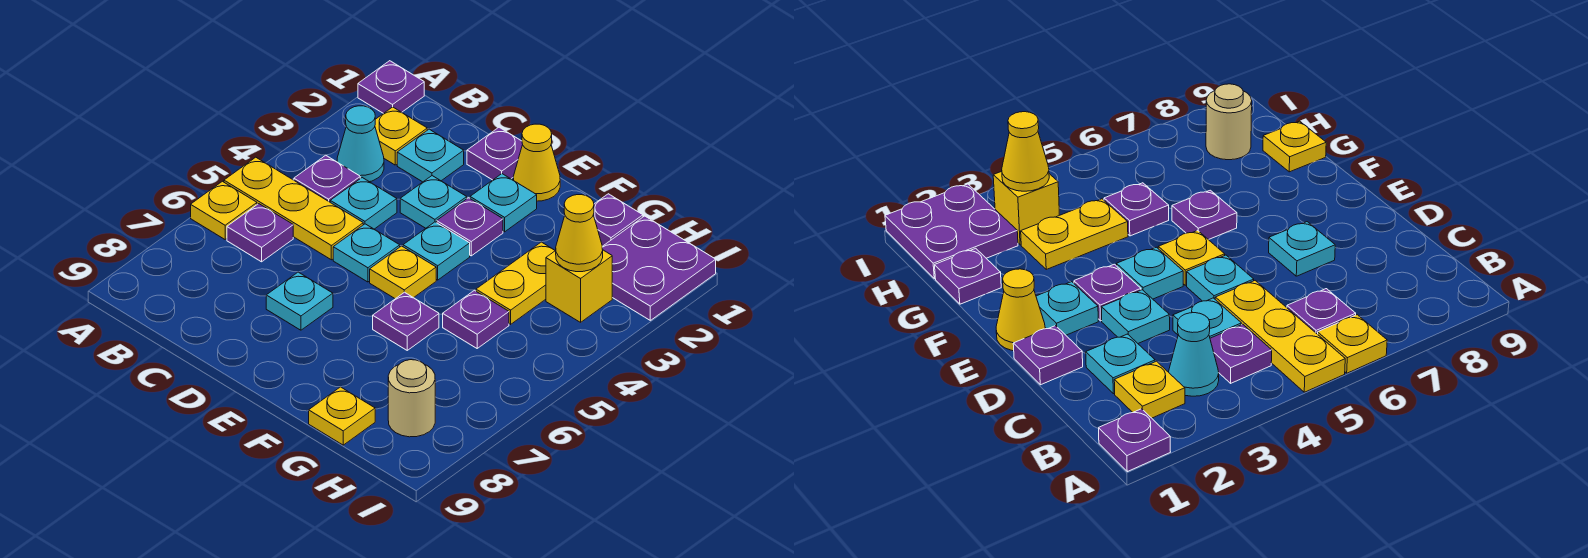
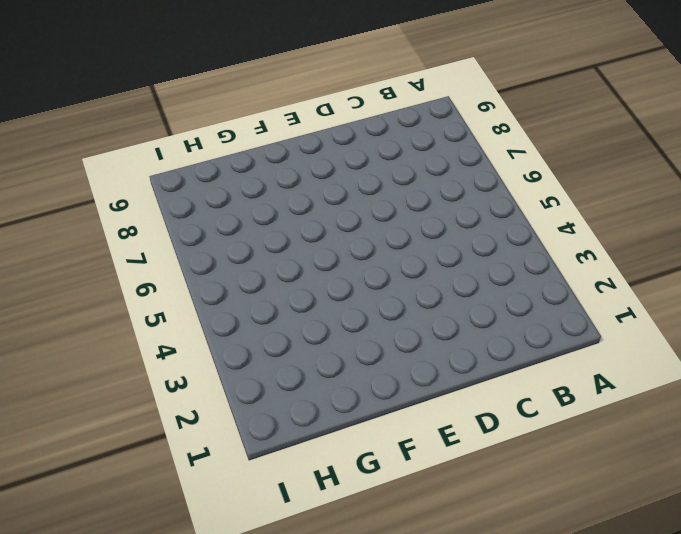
none -> purple plate A1 level 1
none -> yellow plate A5:C5 level 1
none -> yellow plate A6 level 1

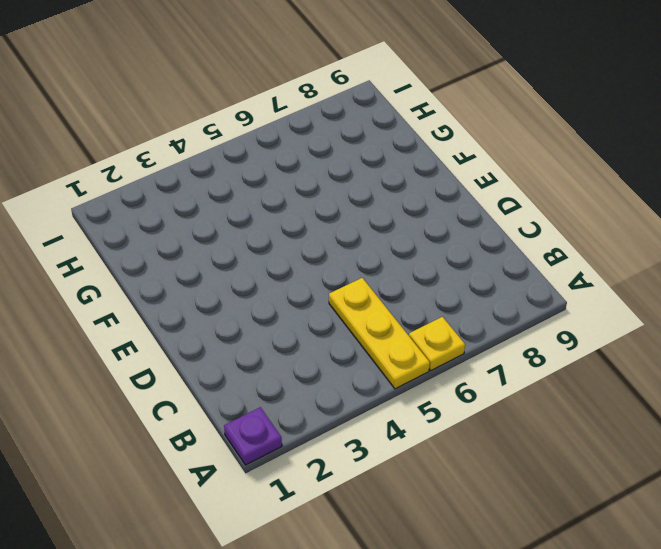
none -> yellow plate B2 level 1
none -> cyan cone B3 level 1
none -> purple plate B4 level 1

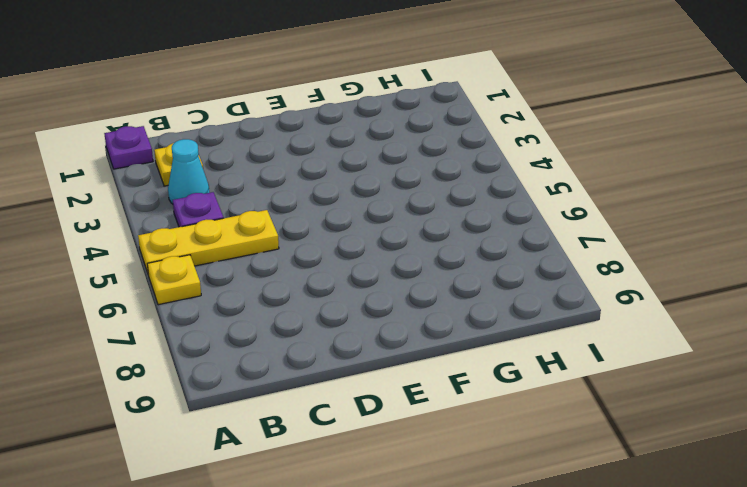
none -> purple plate B6 level 1
none -> cyan plate C2 level 1
none -> cyan plate C4 level 1

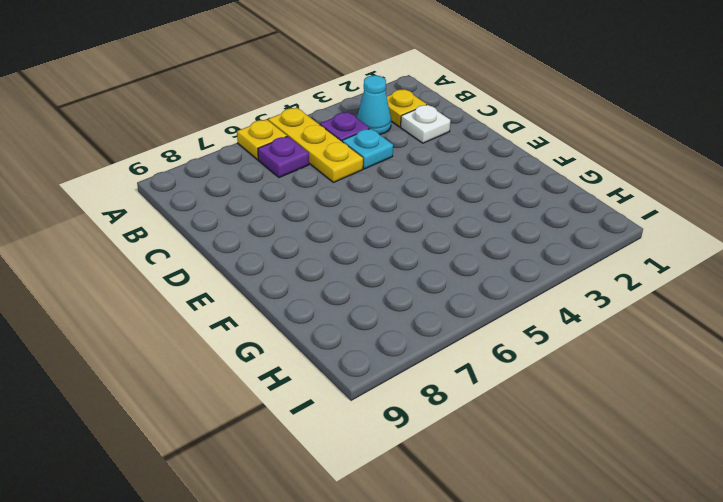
white plate C2 level 1 -> cyan plate C2 level 1
none -> purple plate A1 level 1
none -> purple plate D1 level 1
none -> cyan plate D3 level 1

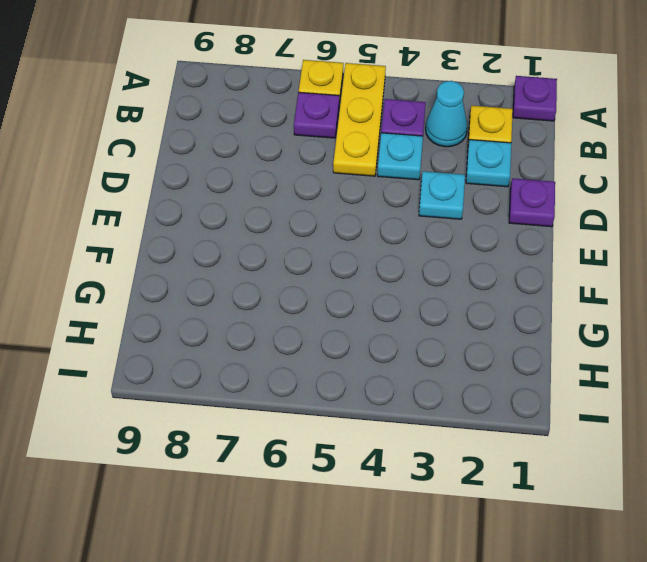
none -> cyan plate D5 level 1
none -> cyan plate D7 level 1
none -> yellow cone E1 level 1

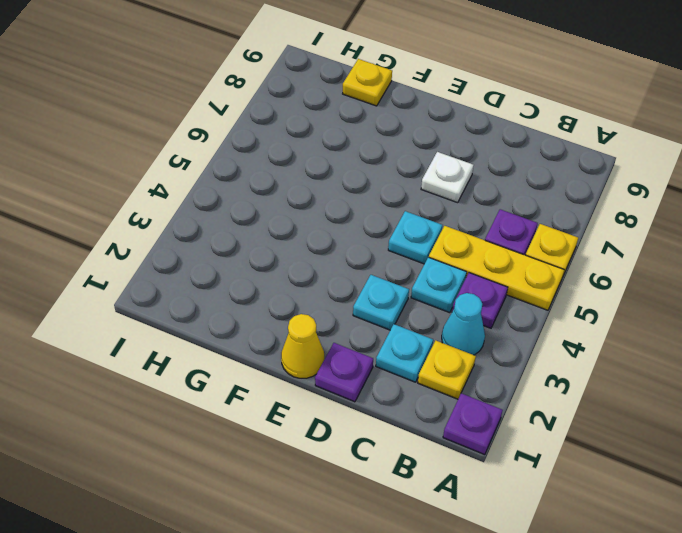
white plate D7 level 1 -> cyan plate D7 level 1
none -> cyan plate E2 level 1
none -> purple plate E3 level 1
none -> cyan plate E4 level 1

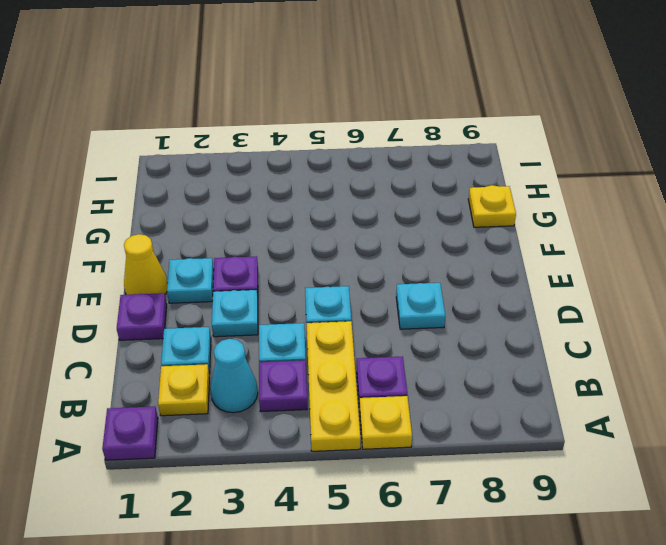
none -> cyan plate E4 level 1
none -> yellow plate E5 level 1
none -> purple plate F6 level 1

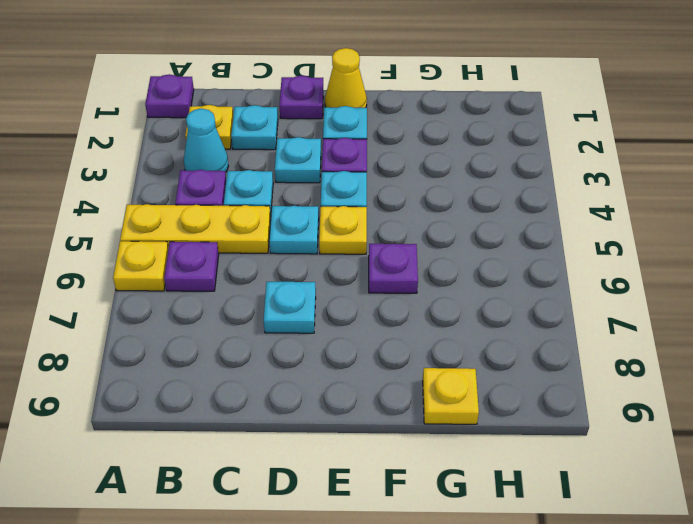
none -> purple plate G1 level 1
none -> yellow plate G3:G4 level 1
none -> purple plate G5 level 1

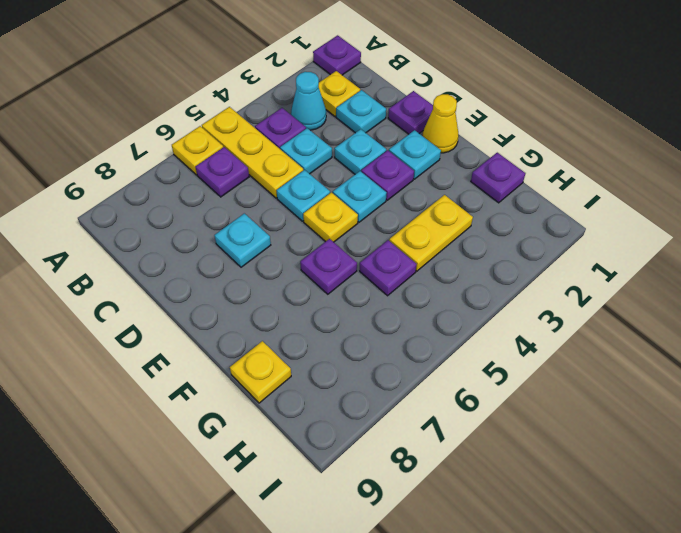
none -> purple plate H1:I2 level 1
none -> yellow brick H3 level 1
none -> tan round brick H8 level 1

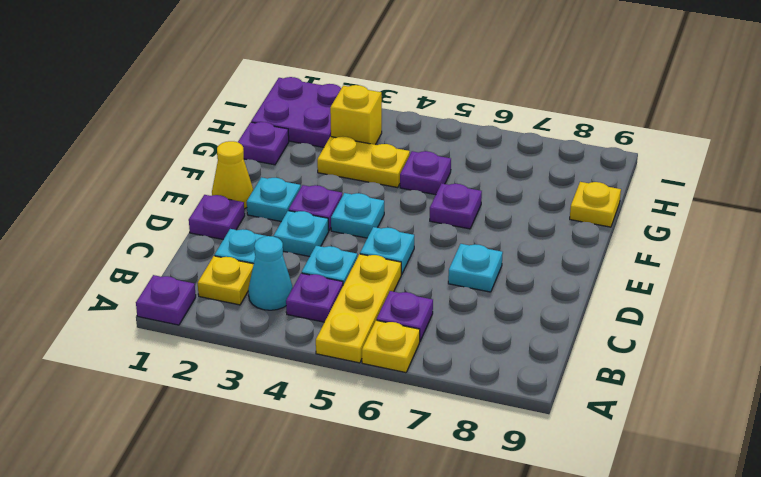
none -> yellow plate E5 level 1
none -> tan round brick H8 level 1
none -> yellow cone H3 level 2

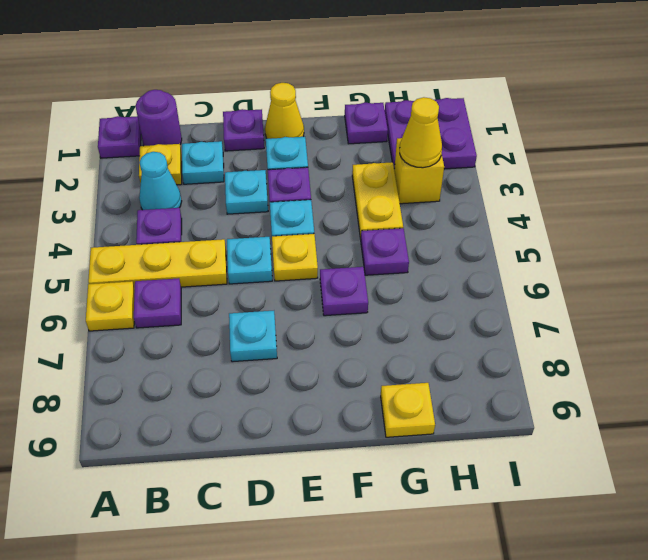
purple round brick B1 level 1 -> none
none -> cyan plate C4 level 1
none -> tan round brick H8 level 1

